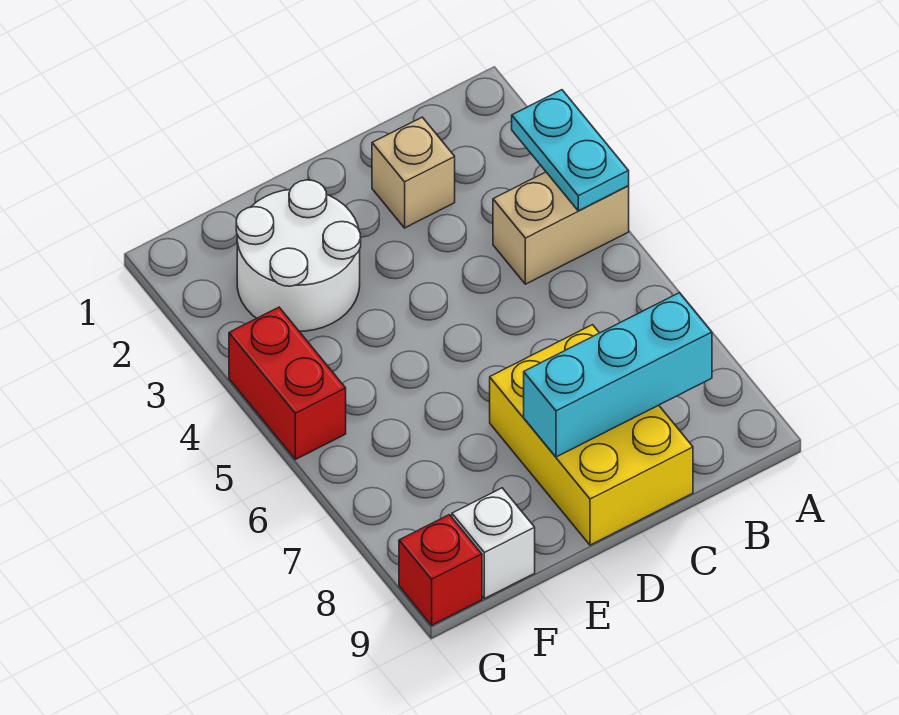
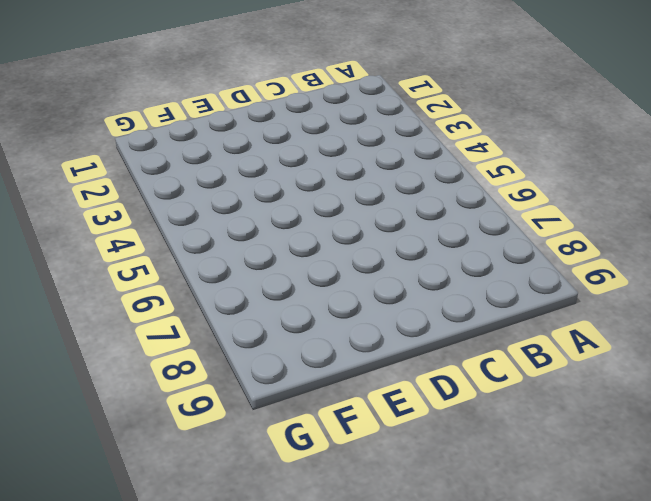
none -> tan brick A4:B4 level 1
none -> tan brick C2 level 1

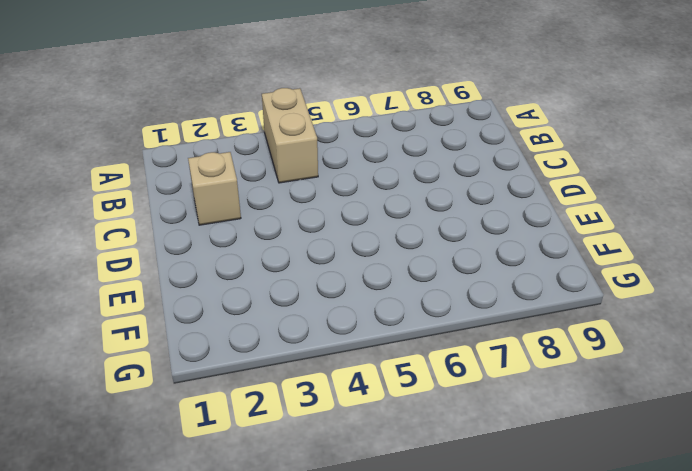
none -> yellow brick C7:D9 level 1
none -> white round brick E2:F3 level 1

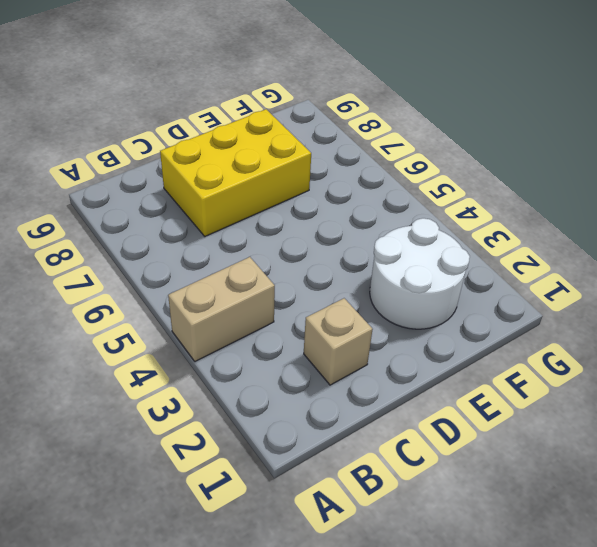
yellow brick C7:E8 level 1 -> yellow brick C7:D9 level 1
none -> white brick F9 level 1
none -> red brick G4:G5 level 1

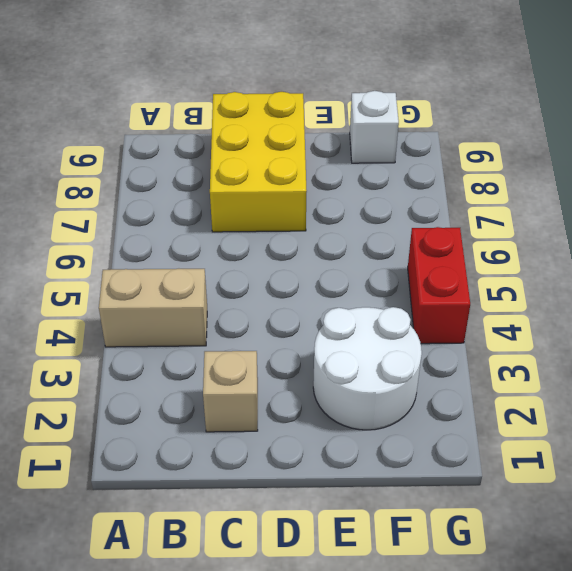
none -> red brick G9 level 1
none -> cyan plate A3:A4 level 2

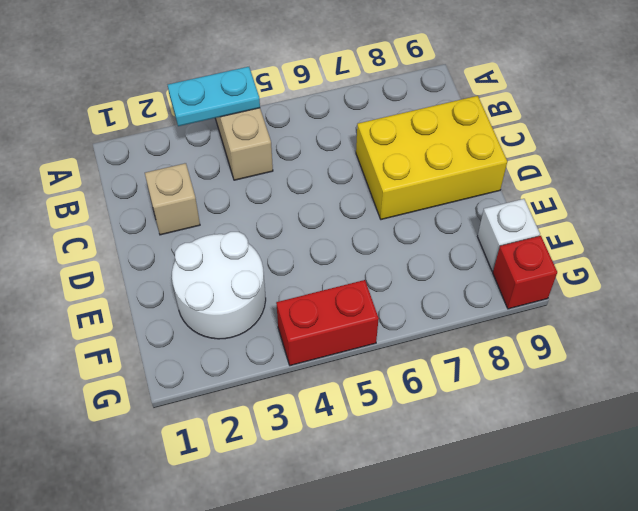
none -> cyan brick B8:D8 level 2

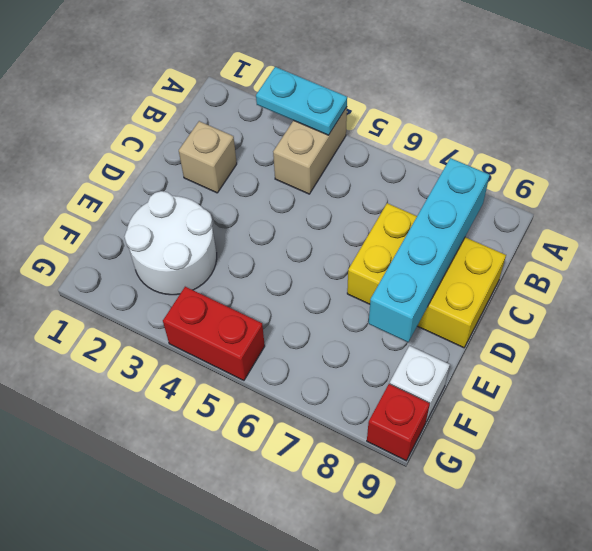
cyan brick B8:E8 level 2 -> cyan brick B8:D8 level 2

